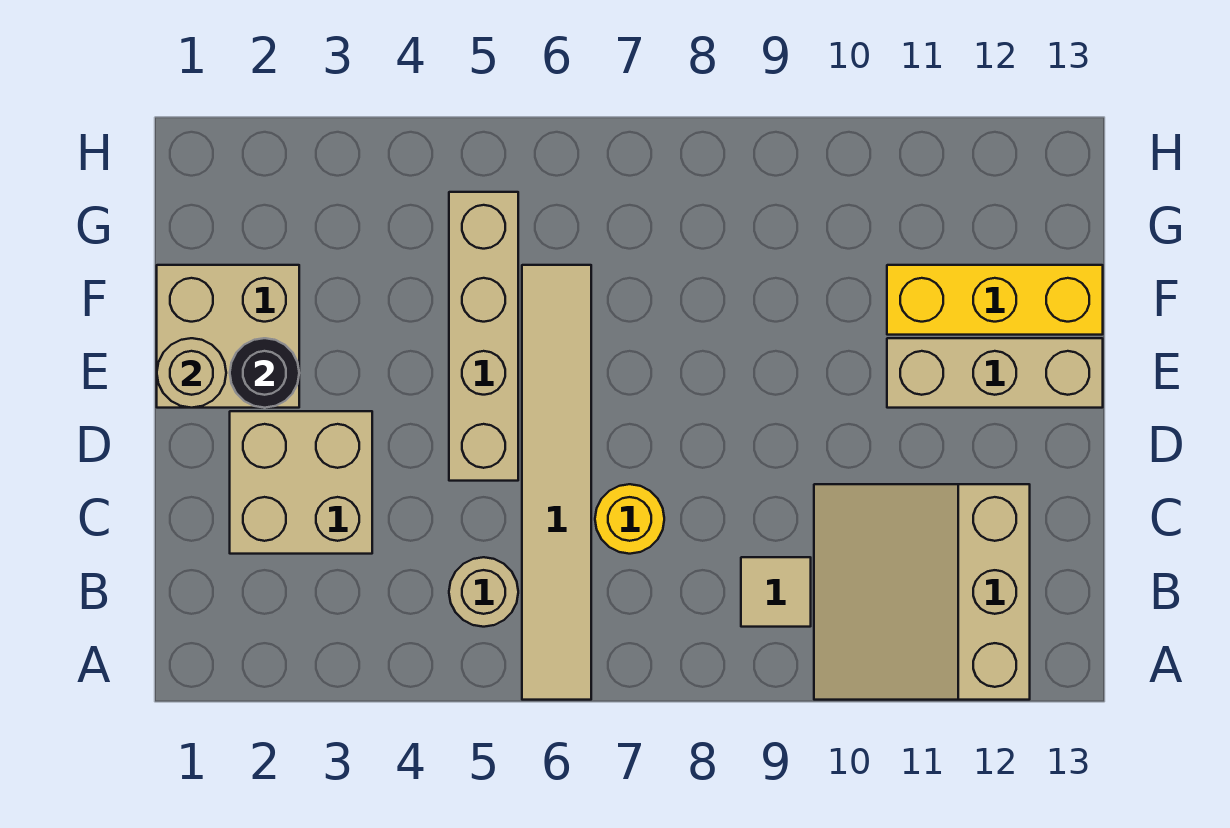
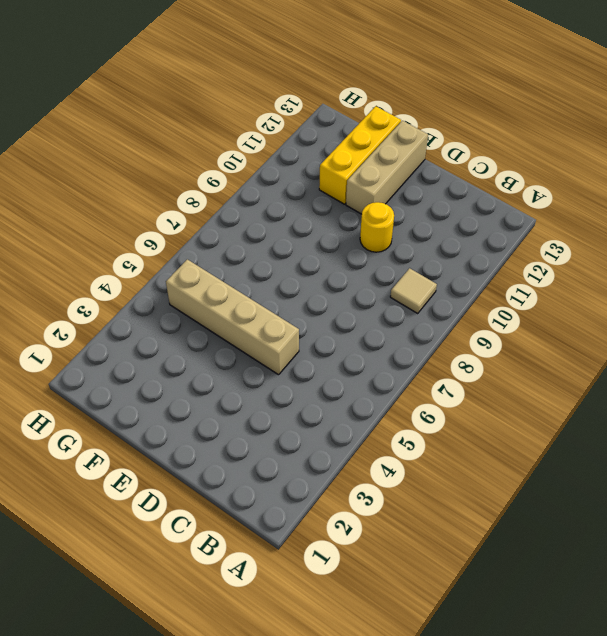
yellow round brick D10 level 1 -> yellow round brick C7 level 1
none -> tan tile A6:F6 level 1
none -> tan slope A10:C12 level 1 top 12
none -> tan round brick B5 level 1

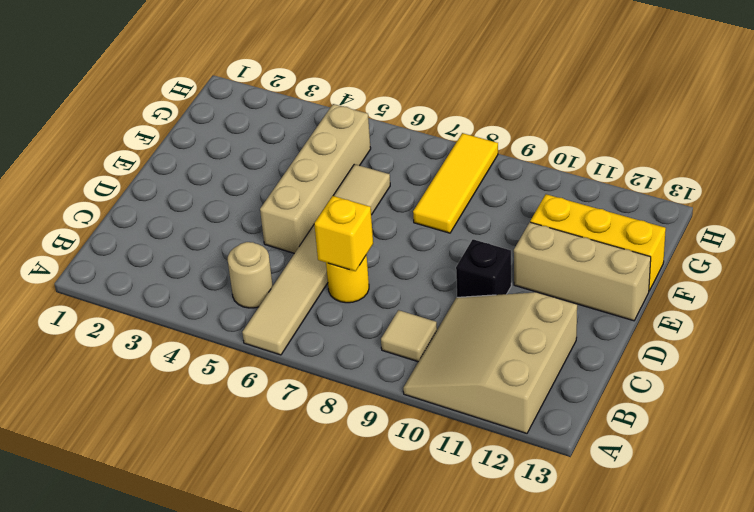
yellow brick C7 level 2 -> none
black brick D10 level 1 -> none
yellow tile F8:H8 level 1 -> none
none -> tan brick C2:D3 level 1
none -> tan brick E1:F2 level 1
none -> tan round brick E1 level 2

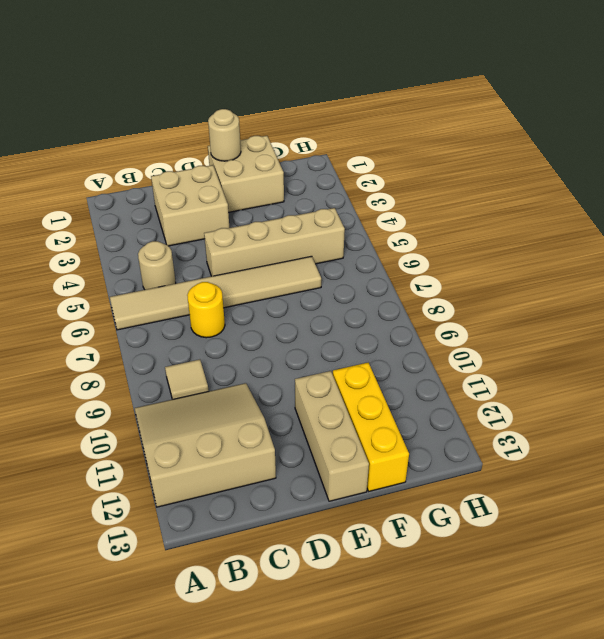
none -> black round brick E2 level 2

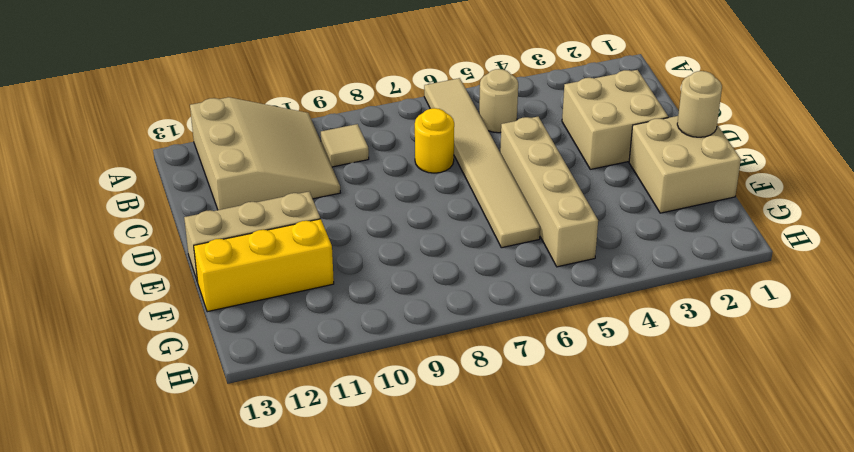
none -> black round brick E2 level 2

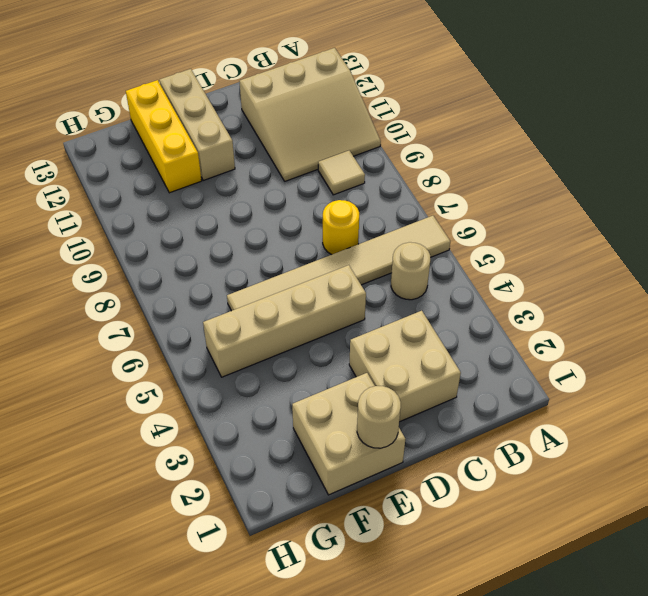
none -> black round brick E2 level 2

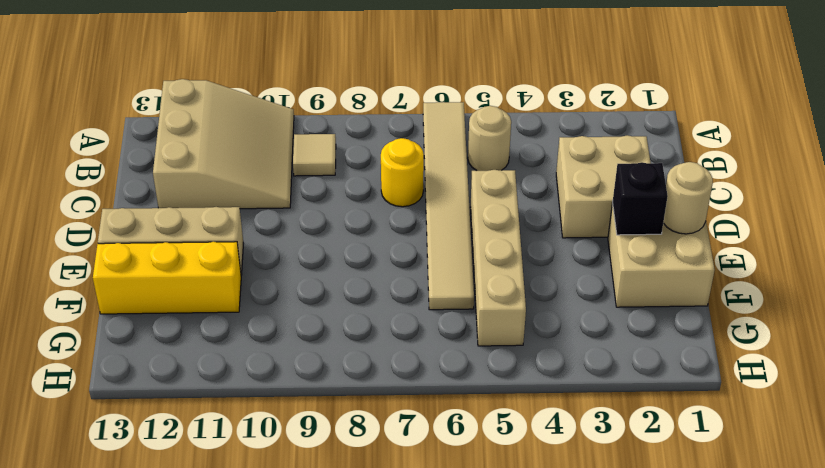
black brick E2 level 2 -> black round brick E2 level 2

